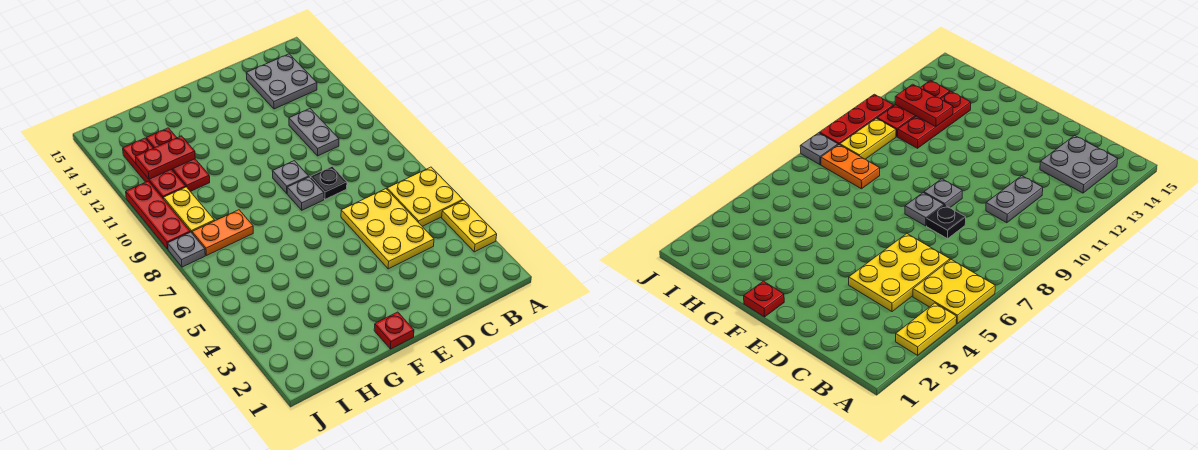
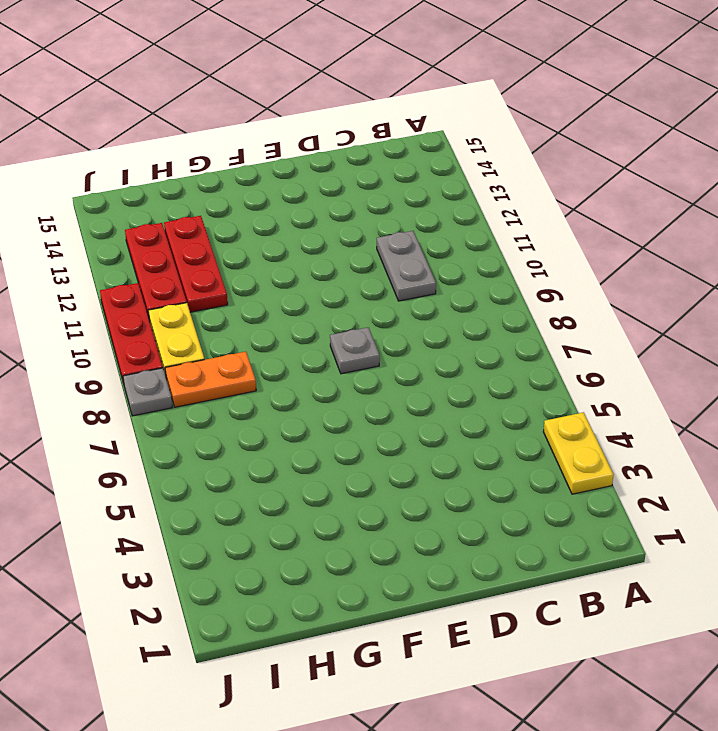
none -> yellow plate A5:B6 level 1
none -> grey plate B13:C14 level 1
none -> yellow plate C4:D6 level 1

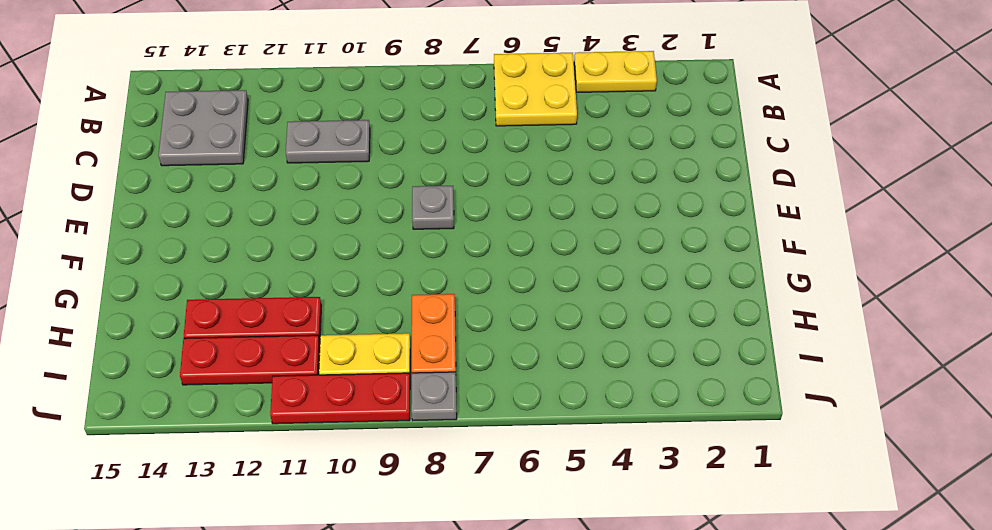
none -> yellow plate C4:D6 level 1
none -> black plate D8 level 1
none -> grey plate E9 level 1

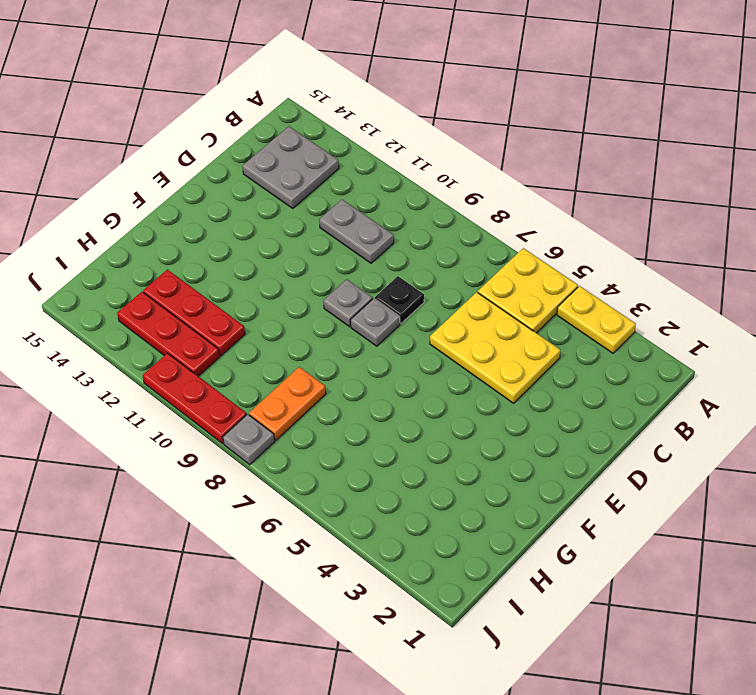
none -> red plate F1 level 1
none -> yellow plate I9:I10 level 1
none -> red plate H12:I12 level 2

